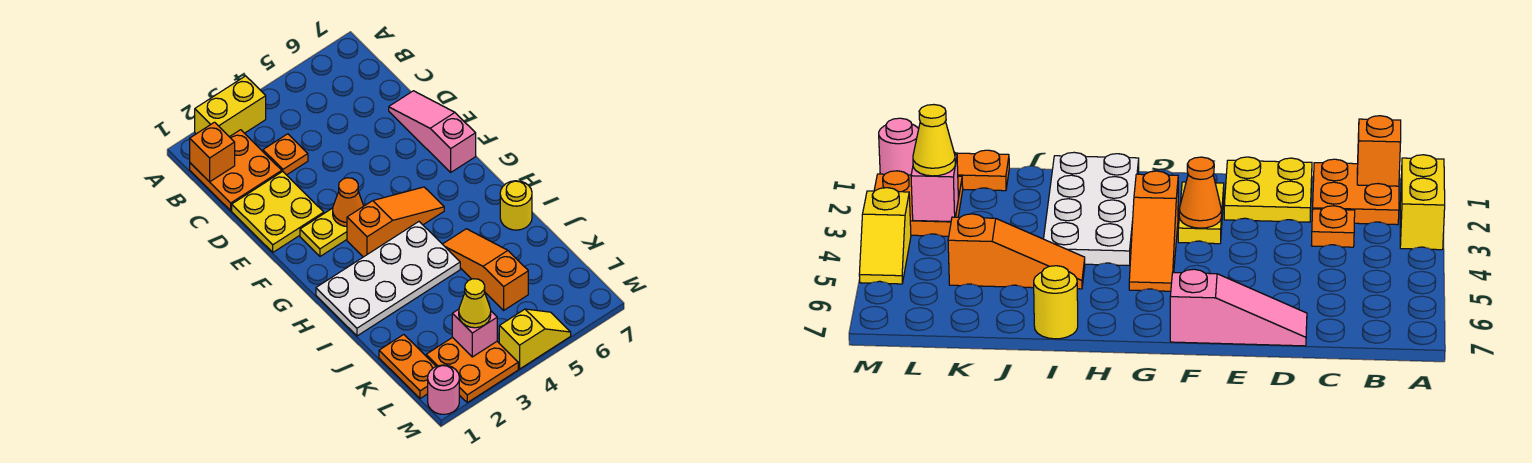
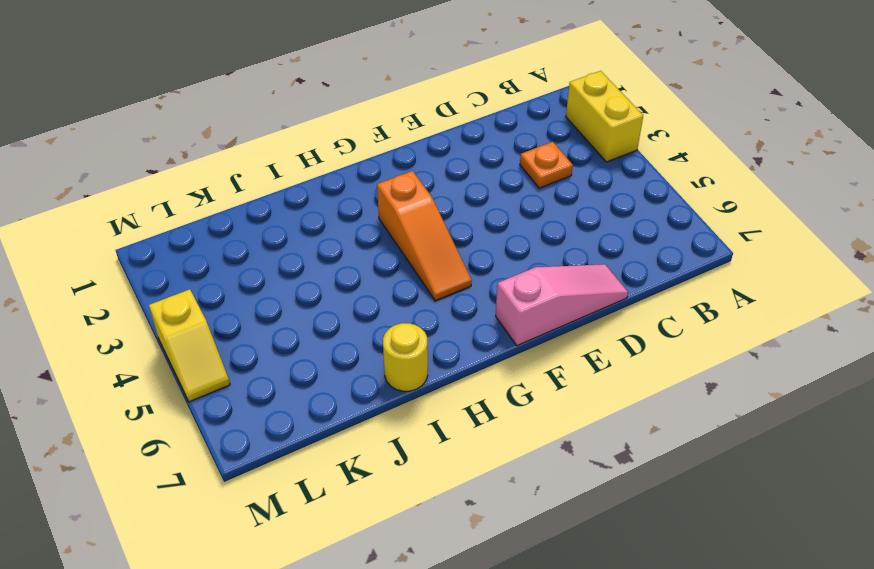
none -> orange plate B1:C2 level 1
none -> yellow plate D1:E2 level 1
none -> yellow plate F2:F3 level 1

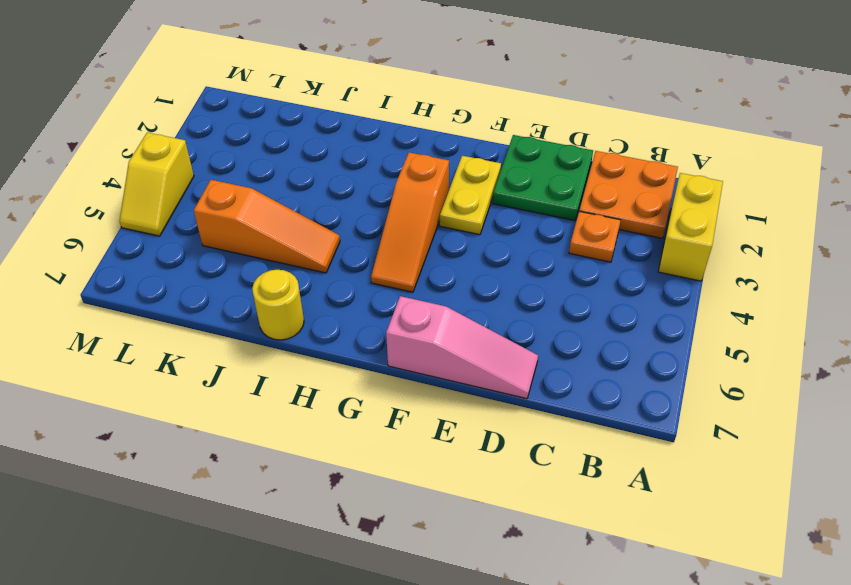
green plate D1:E2 level 1 -> yellow plate D1:E2 level 1
none -> white plate H1:I4 level 1
none -> orange plate K1:L1 level 1
none -> orange plate L2:M3 level 1

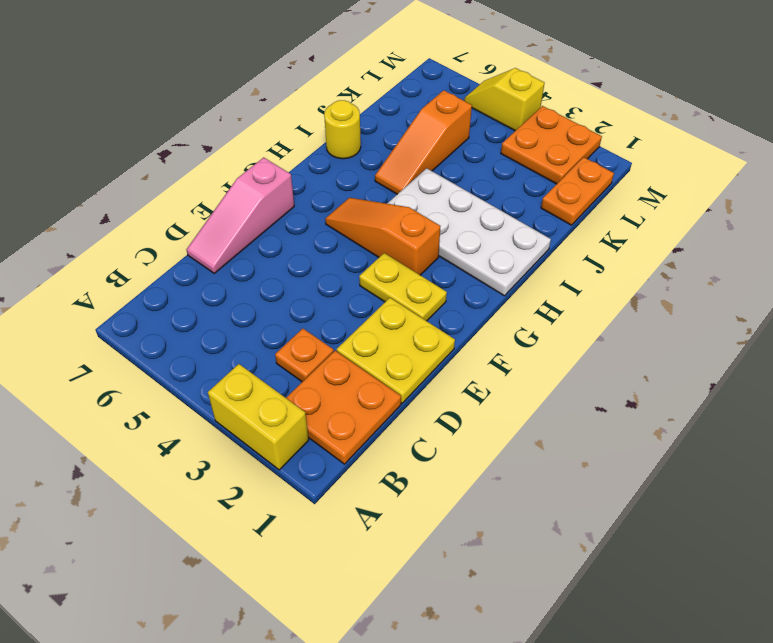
none -> pink round brick M1 level 1
none -> orange brick B1 level 2
none -> orange cone F3 level 2

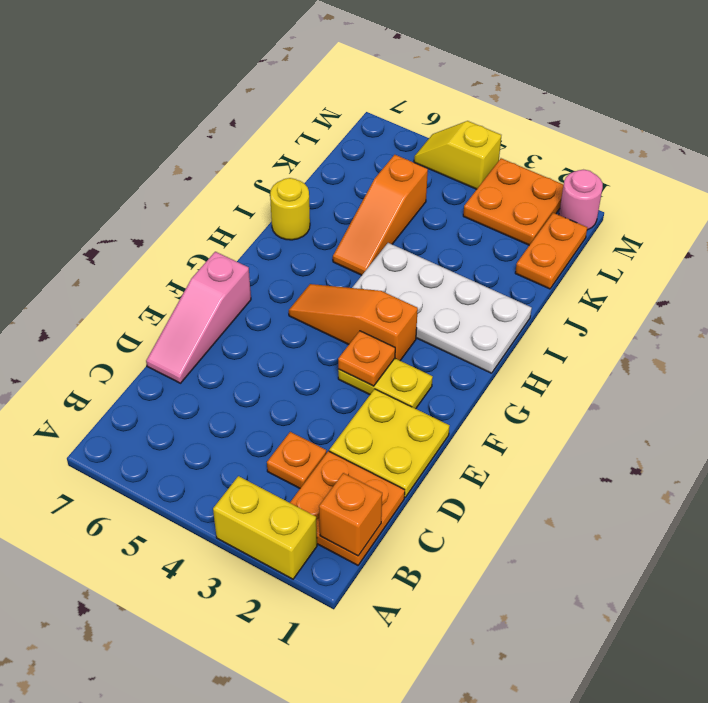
orange plate F3 level 2 -> orange cone F3 level 2
none -> pink brick L3 level 2
none -> yellow cone L3 level 3

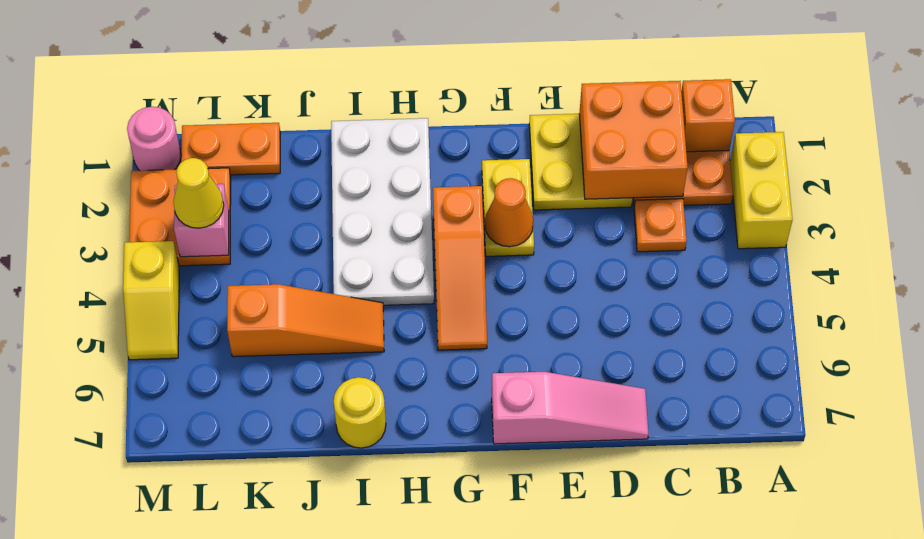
orange brick C1:D2 level 2 -> none

